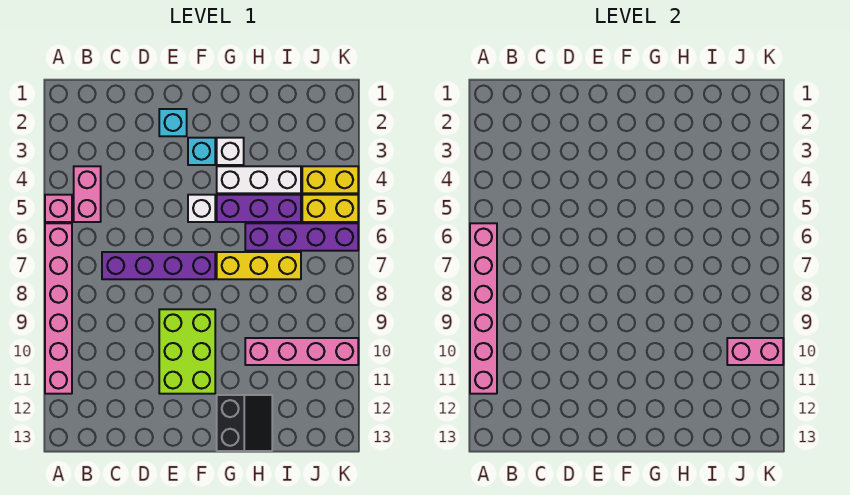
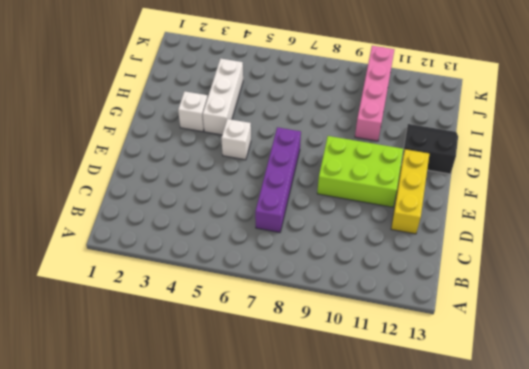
yellow brick D12:F12 level 1 -> yellow brick G7:I7 level 1
none -> pink brick A5 level 1
none -> pink brick A6:A11 level 1
none -> pink brick B4:B5 level 1

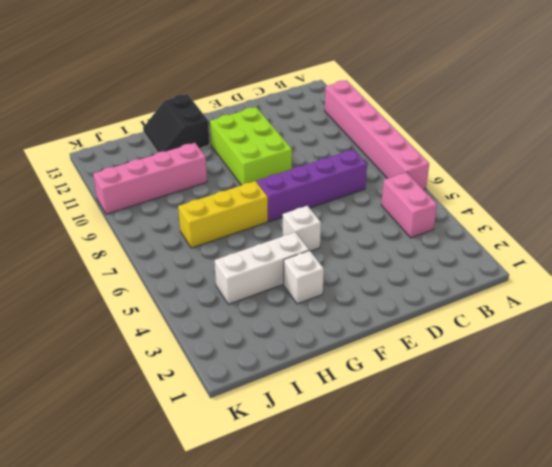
none -> pink brick A5 level 1
none -> cyan brick E2 level 1
none -> cyan brick F3 level 1

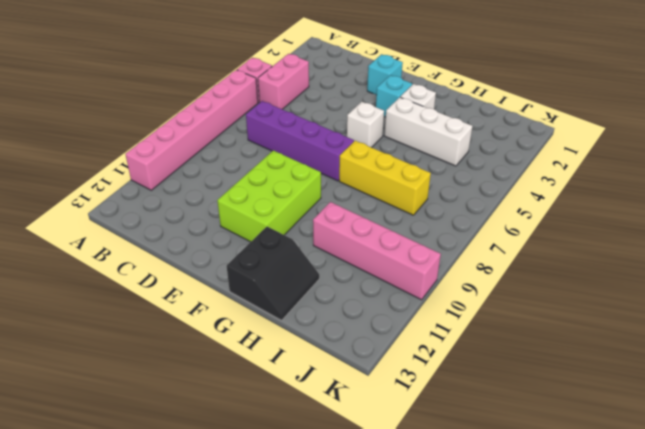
none -> purple brick G5:I5 level 1
none -> purple brick H6:K6 level 1
none -> yellow brick J4:K4 level 1

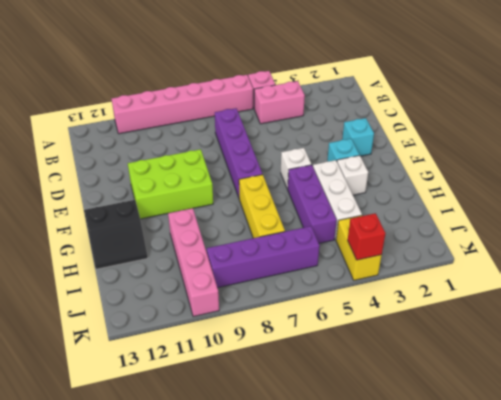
purple brick J6:J9 level 1 -> purple brick H6:K6 level 1
red brick K4 level 2 -> none
none -> yellow brick J5:K5 level 1
none -> pink brick A6:A11 level 2
none -> pink brick J10:K10 level 2

